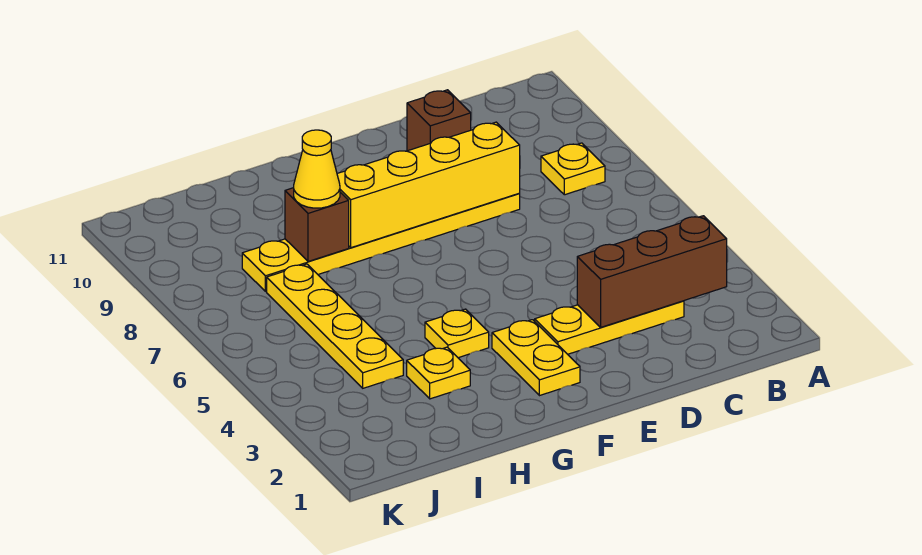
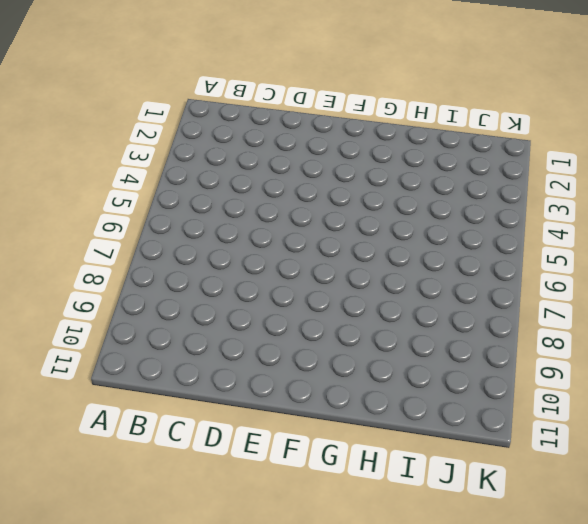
none -> yellow plate B8 level 1
none -> yellow plate C3:E3 level 1
none -> yellow plate D8:I8 level 1

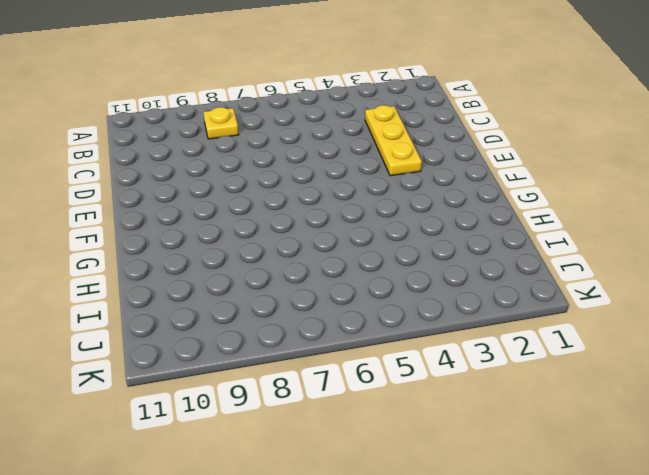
none -> yellow plate D8:I8 level 1
none -> brown brick D10 level 1
none -> yellow plate F2:F3 level 1

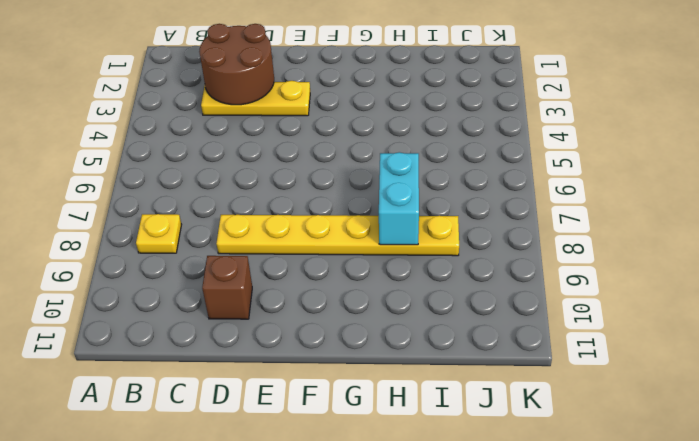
brown round brick C2:D3 level 2 -> brown brick B3:D3 level 2
cyan brick H7:H8 level 2 -> brown brick H8 level 2
none -> yellow plate F2:F3 level 1
none -> yellow plate G4 level 1
none -> yellow plate H3 level 1

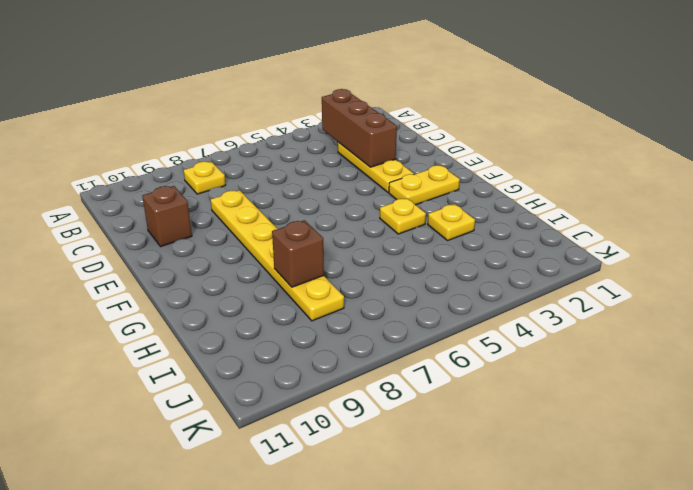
none -> yellow plate I4:I7 level 1
none -> yellow brick D8:G8 level 2
none -> yellow cone H8 level 3

